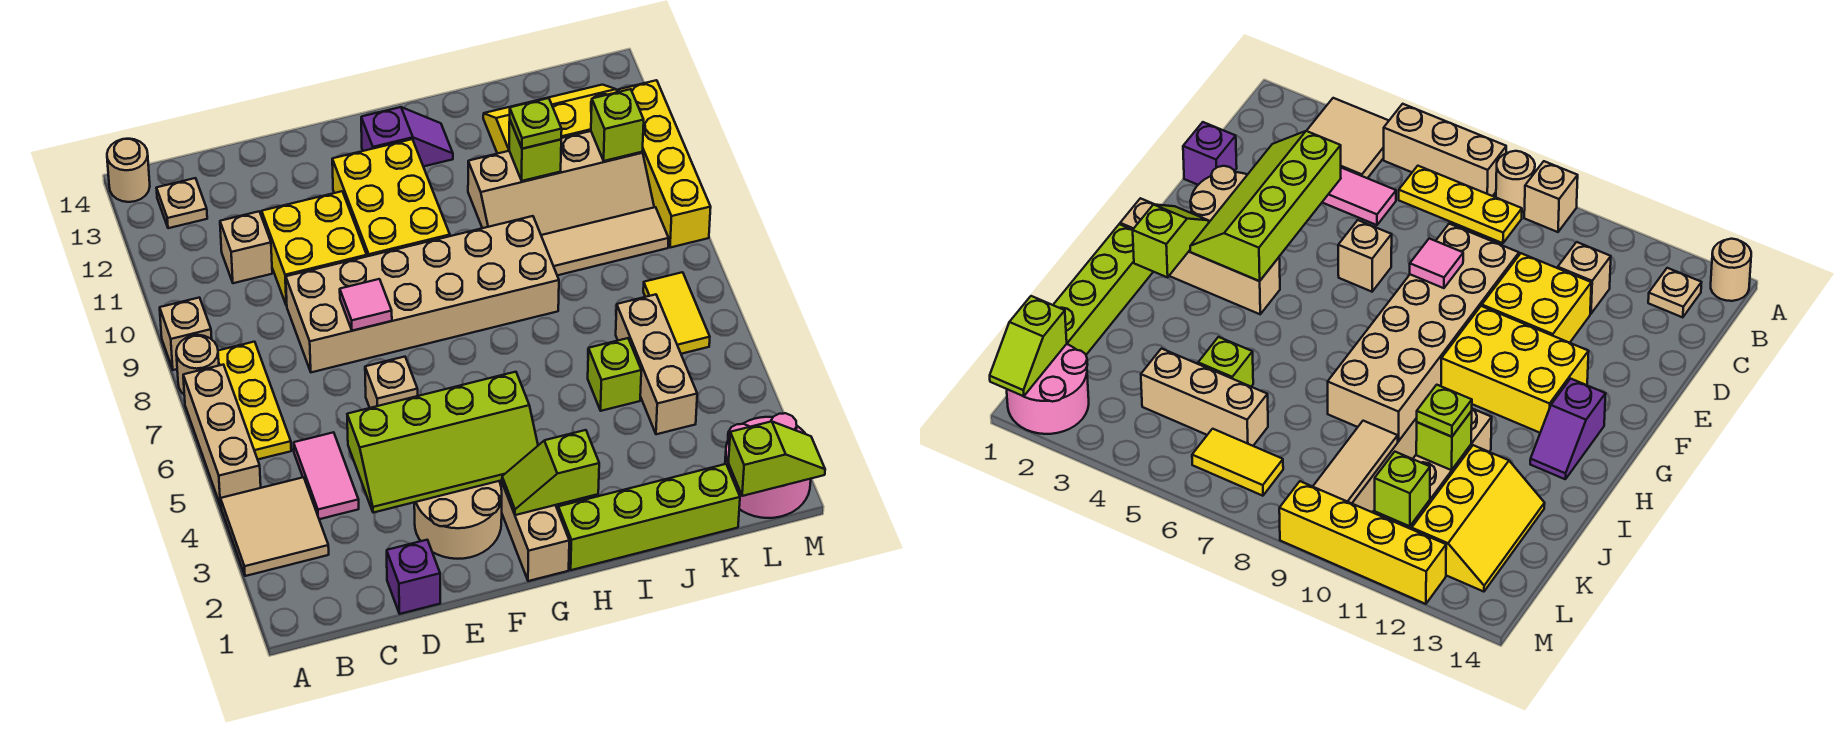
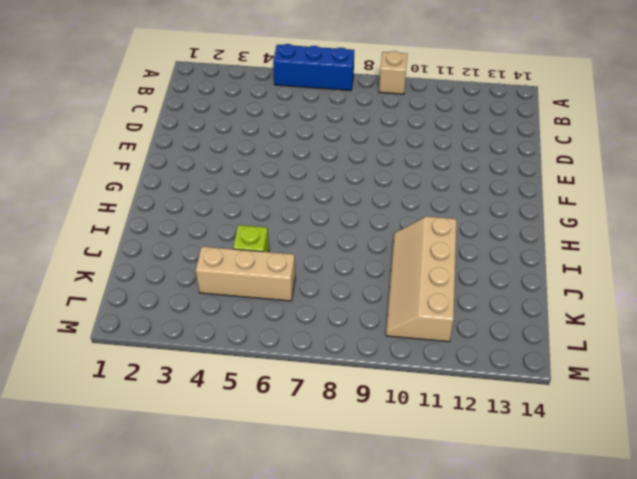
blue brick A5:A7 level 1 -> tan brick A5:A7 level 1
none -> tan tile A3:B4 level 1
none -> tan round brick A8 level 1
none -> tan round brick A14 level 1
none -> yellow plate B6:B8 level 1

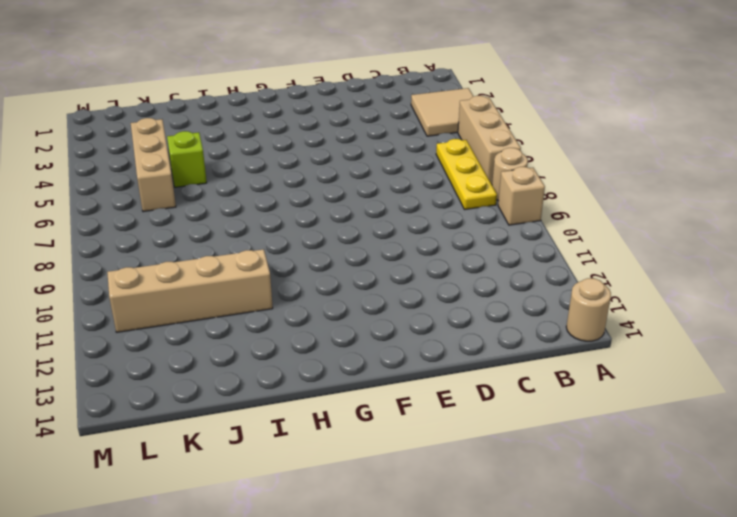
none -> tan plate B13 level 1
none -> pink tile C4:C5 level 1
none -> tan brick C11 level 1
none -> purple brick D1 level 1

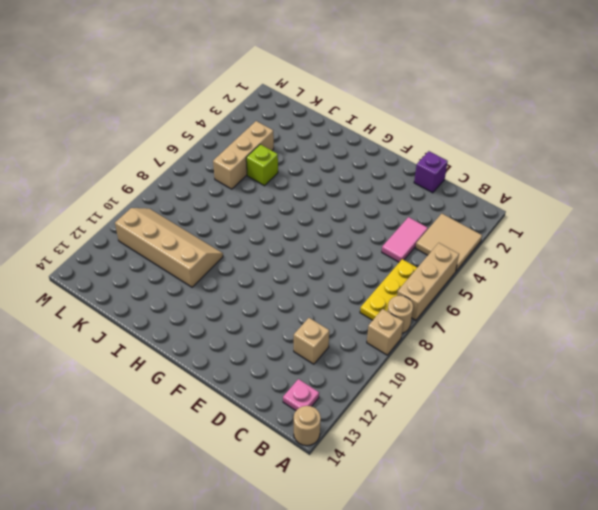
pink plate B13 level 1 -> tan plate B13 level 1
none -> tan brick D8:I9 level 1
none -> yellow brick D10:E11 level 1
none -> tan round brick E2:F3 level 1
none -> tan brick E6 level 1

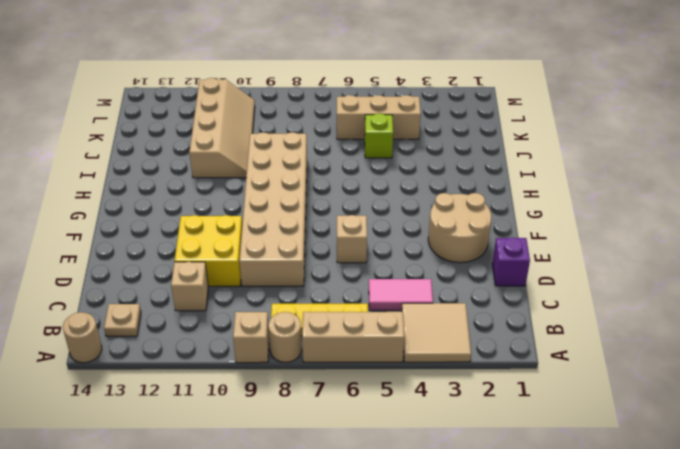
none -> yellow brick F10:G12 level 1
none -> tan brick G1:G4 level 1
none -> purple slope G13:H13 level 1 top G
none -> lime brick H1:K1 level 1

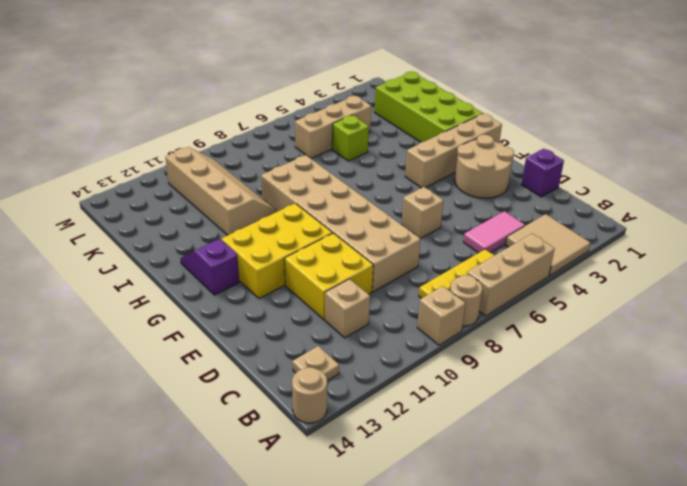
lime brick H1:K2 level 1 -> lime brick H1:K1 level 1
none -> tan tile J9:L9 level 1
none -> yellow slope J12:L13 level 1 top 12
none -> pink round brick L1:M2 level 1
none -> yellow tile L6:L7 level 1

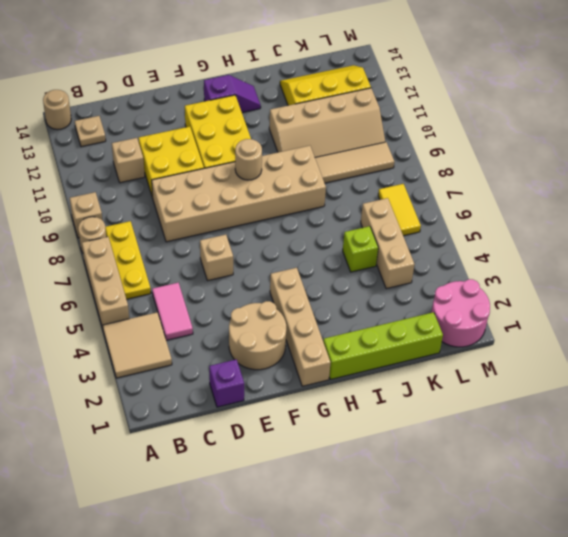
tan round brick G9 level 2 -> none
none -> yellow brick M9:M12 level 1
none -> lime slope D3:G4 level 2 top 4
none -> pink tile E8 level 2
none -> lime slope G2:H2 level 2 top H

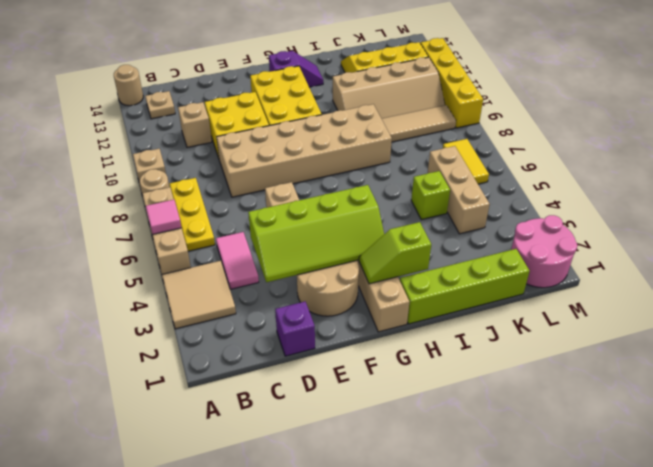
pink tile A6 level 2 -> pink tile E8 level 2
none -> lime brick J11 level 2
none -> lime slope L1:M1 level 2 top L
none -> lime brick L11 level 2
none -> lime plate J11 level 3

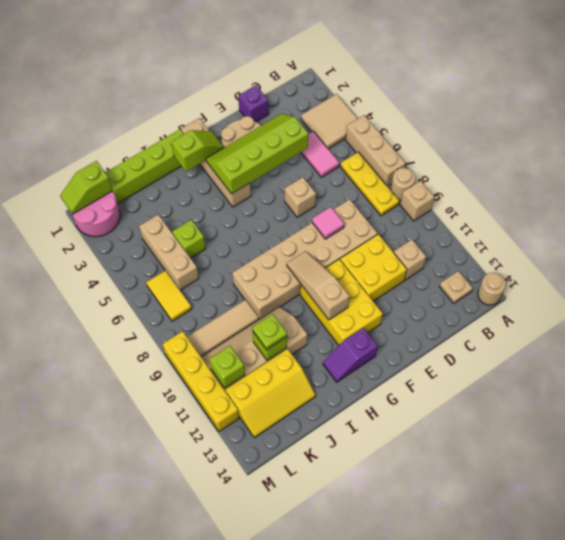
tan slope G9:G11 level 2 top 11 -> none

